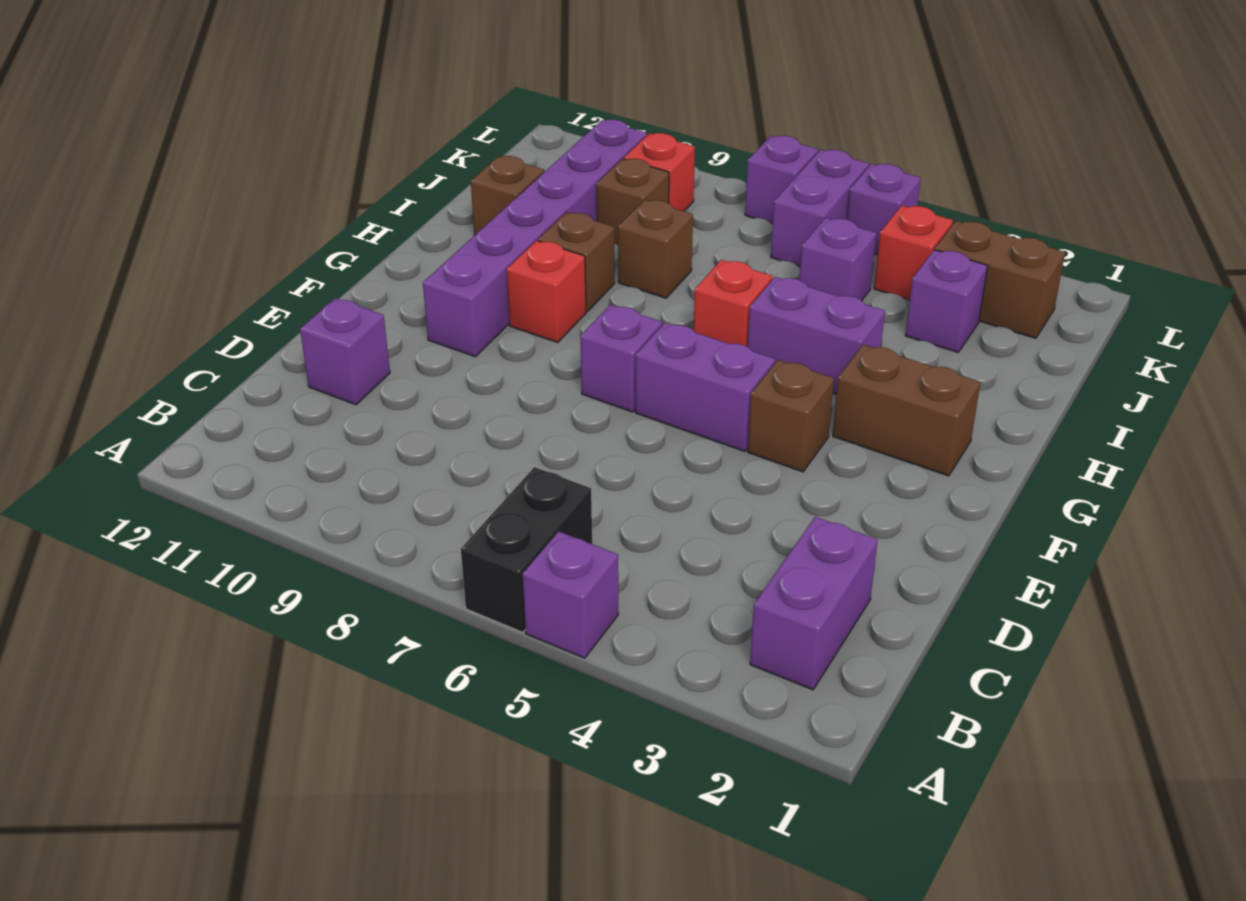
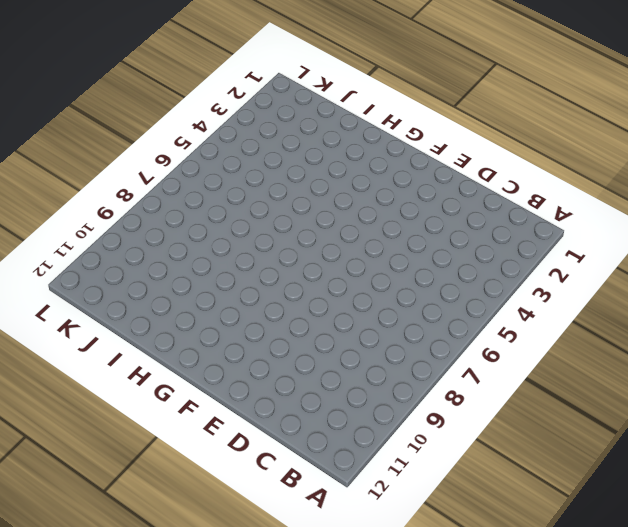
none -> purple brick A5 level 1
none -> black brick A6:B6 level 1
none -> purple brick B2:C2 level 1

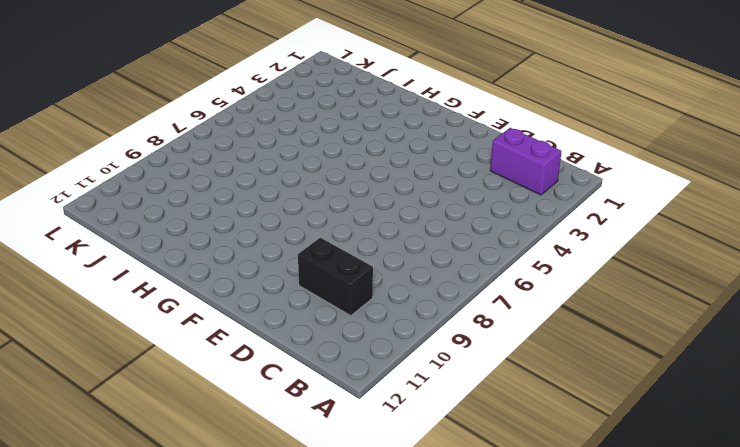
black brick C10:D10 level 1 -> black brick A6:B6 level 1
none -> purple brick A5 level 1
none -> purple brick D11 level 1
none -> brown brick F4 level 1

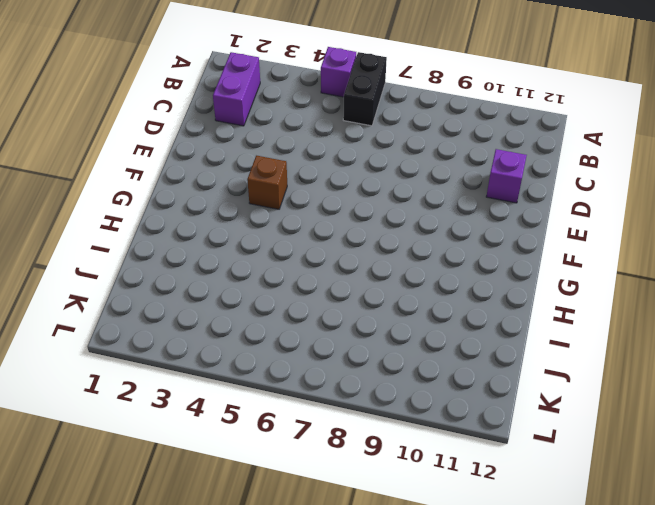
none -> purple brick F5:F6 level 1
none -> purple brick F7 level 1
none -> purple brick F10:K10 level 1

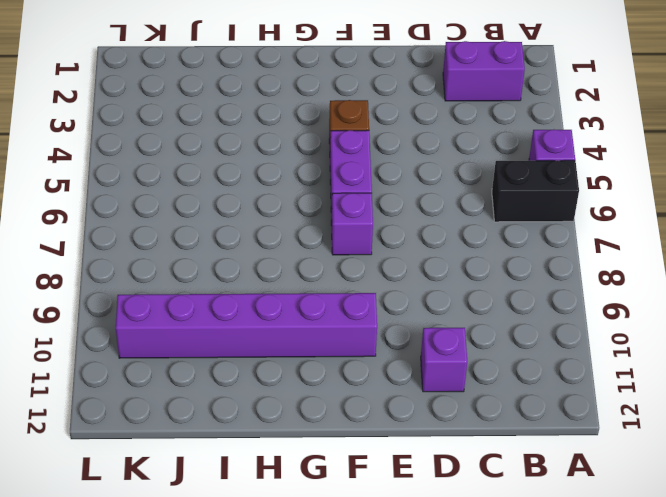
none -> brown brick G2:G3 level 1
none -> red brick G9 level 1
none -> purple brick H4:H5 level 1

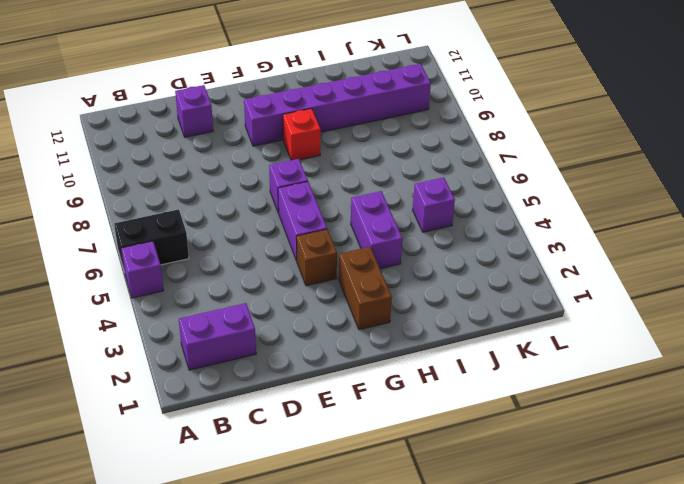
none -> red brick H6 level 1
none -> brown brick H9 level 1
none -> brown brick I8 level 1

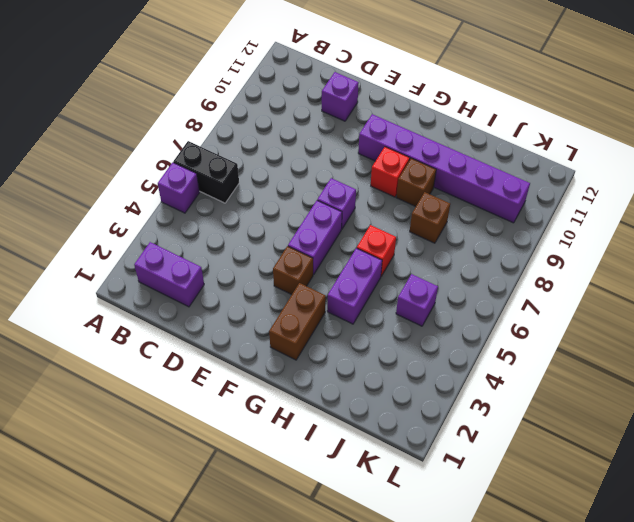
none -> brown brick I11 level 1
none -> purple brick J3 level 1
none -> brown brick J9 level 1

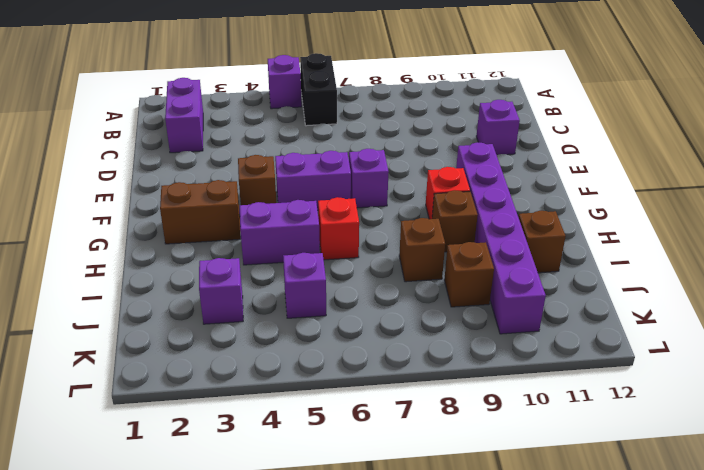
none -> brown brick K2:K3 level 1
none -> red brick K4 level 1
none -> purple brick K6:L6 level 1

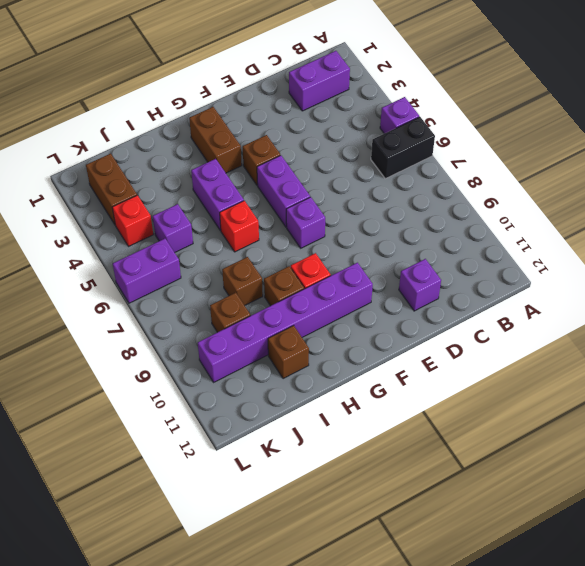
none -> purple brick J3 level 1
none -> red brick K9 level 1
none -> purple brick L5 level 1

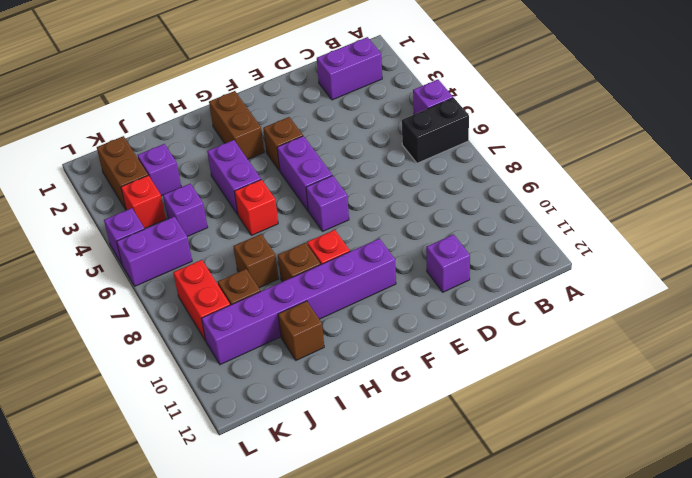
red brick K8:K9 level 1 -> red brick K9 level 1
none -> purple brick L7 level 1

